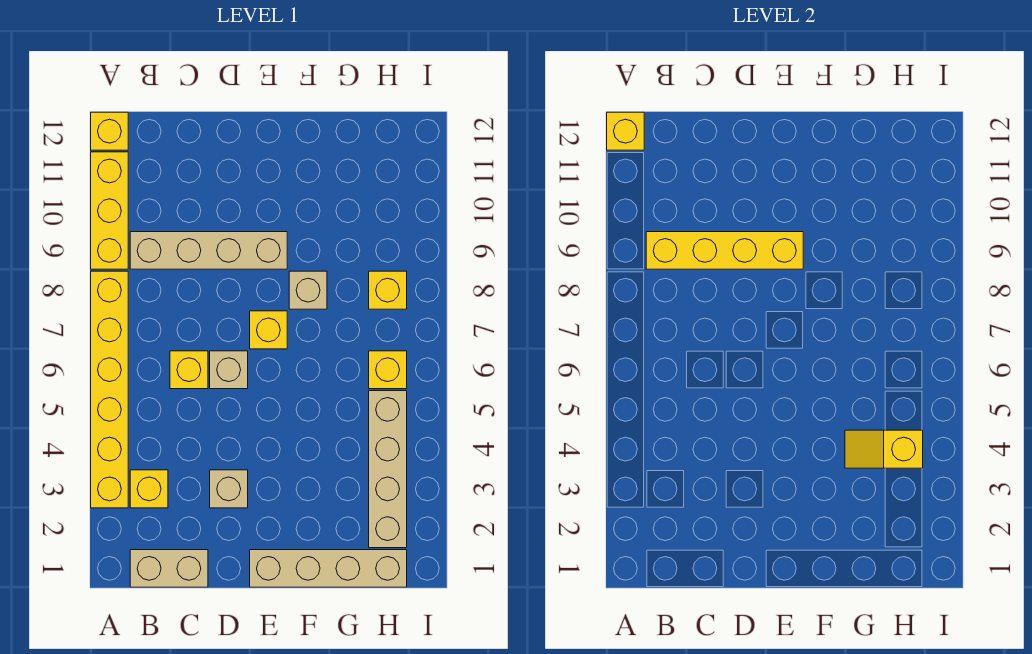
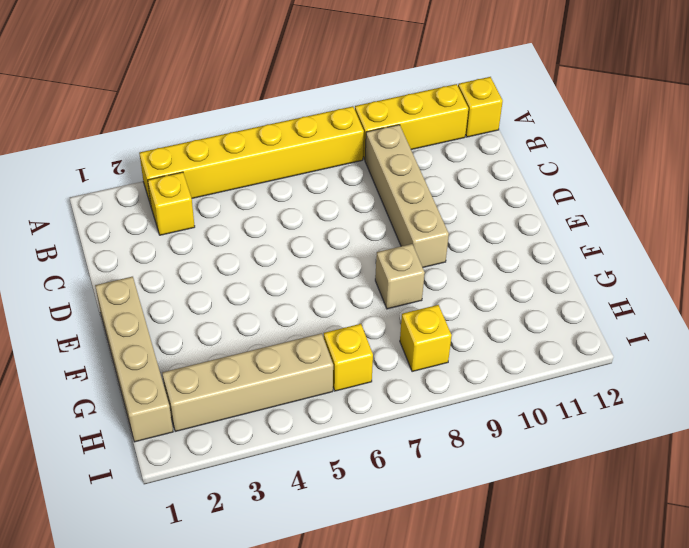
none -> tan brick B1:C1 level 1
none -> yellow brick C6 level 1
none -> tan brick D3 level 1

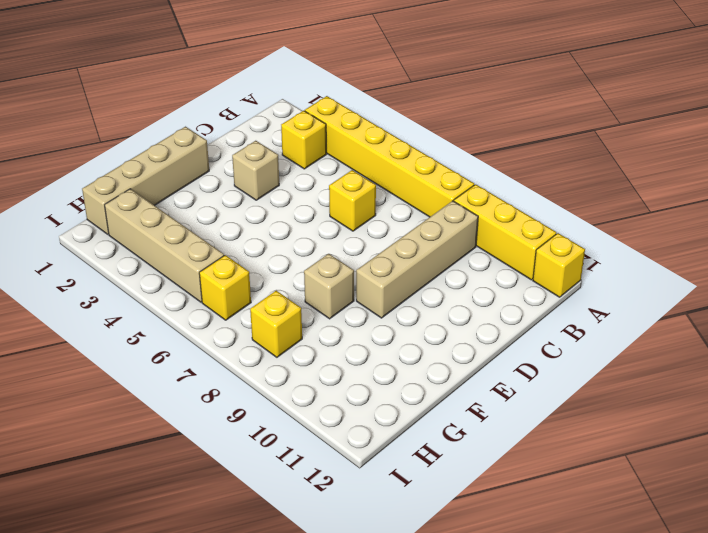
none -> tan brick B1:C1 level 1
none -> tan brick D6 level 1
none -> yellow brick E7 level 1

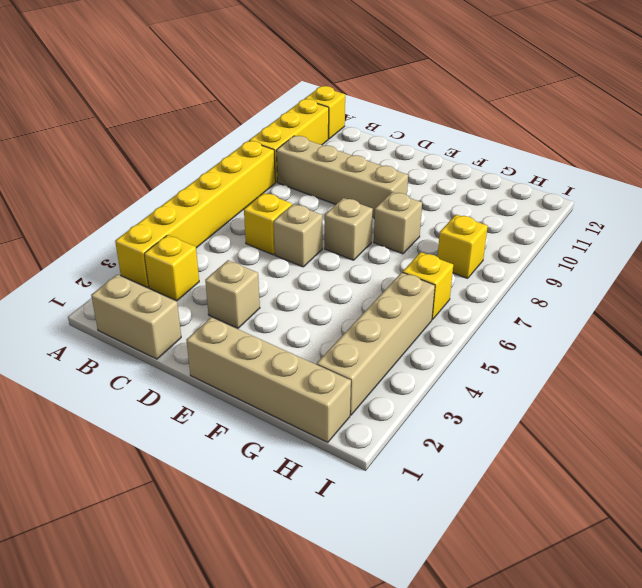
tan brick E7 level 1 -> yellow brick E7 level 1
none -> yellow brick A12 level 2
none -> yellow brick B9:E9 level 2
none -> yellow slope G4:H4 level 2 top H

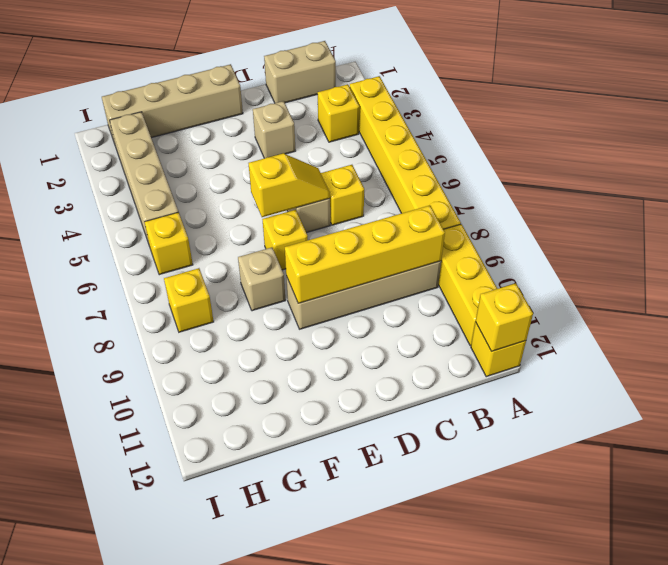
yellow slope D6:E6 level 2 top E -> yellow slope G4:H4 level 2 top H

